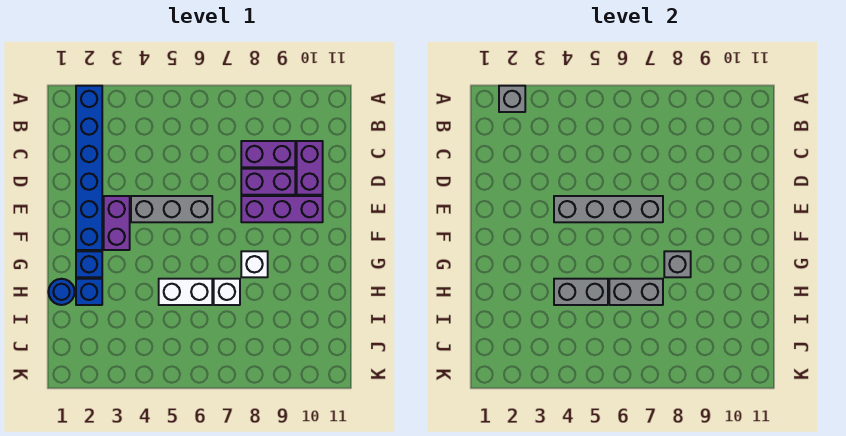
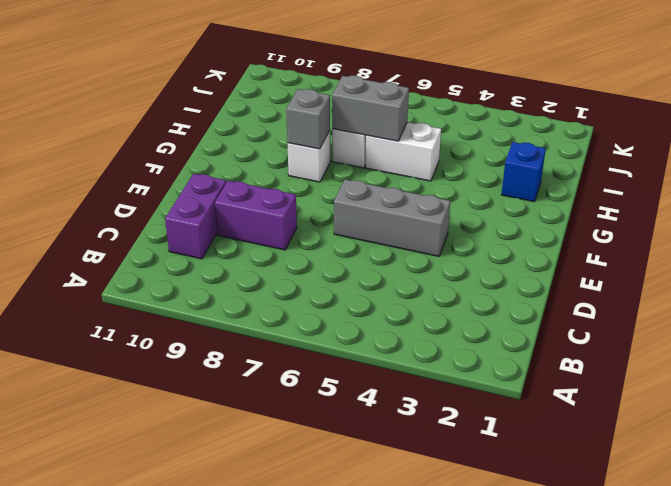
none -> blue brick A2:F2 level 1
none -> purple brick C8:C9 level 1
none -> purple brick E3:F3 level 1

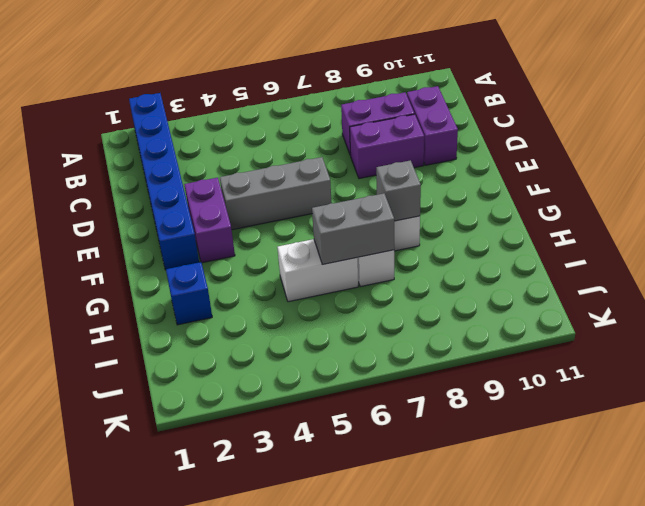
none -> purple brick E8:E10 level 1
none -> blue brick G2 level 1
none -> blue round brick H1 level 1

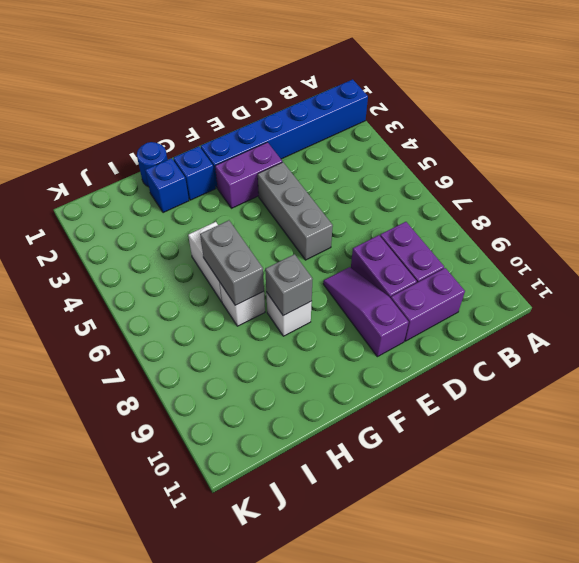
purple slope E8:E10 level 1 top 10 -> purple brick E8:E10 level 1
none -> grey brick A2 level 2
none -> grey brick E4:E7 level 2
none -> grey brick H4:H5 level 2

